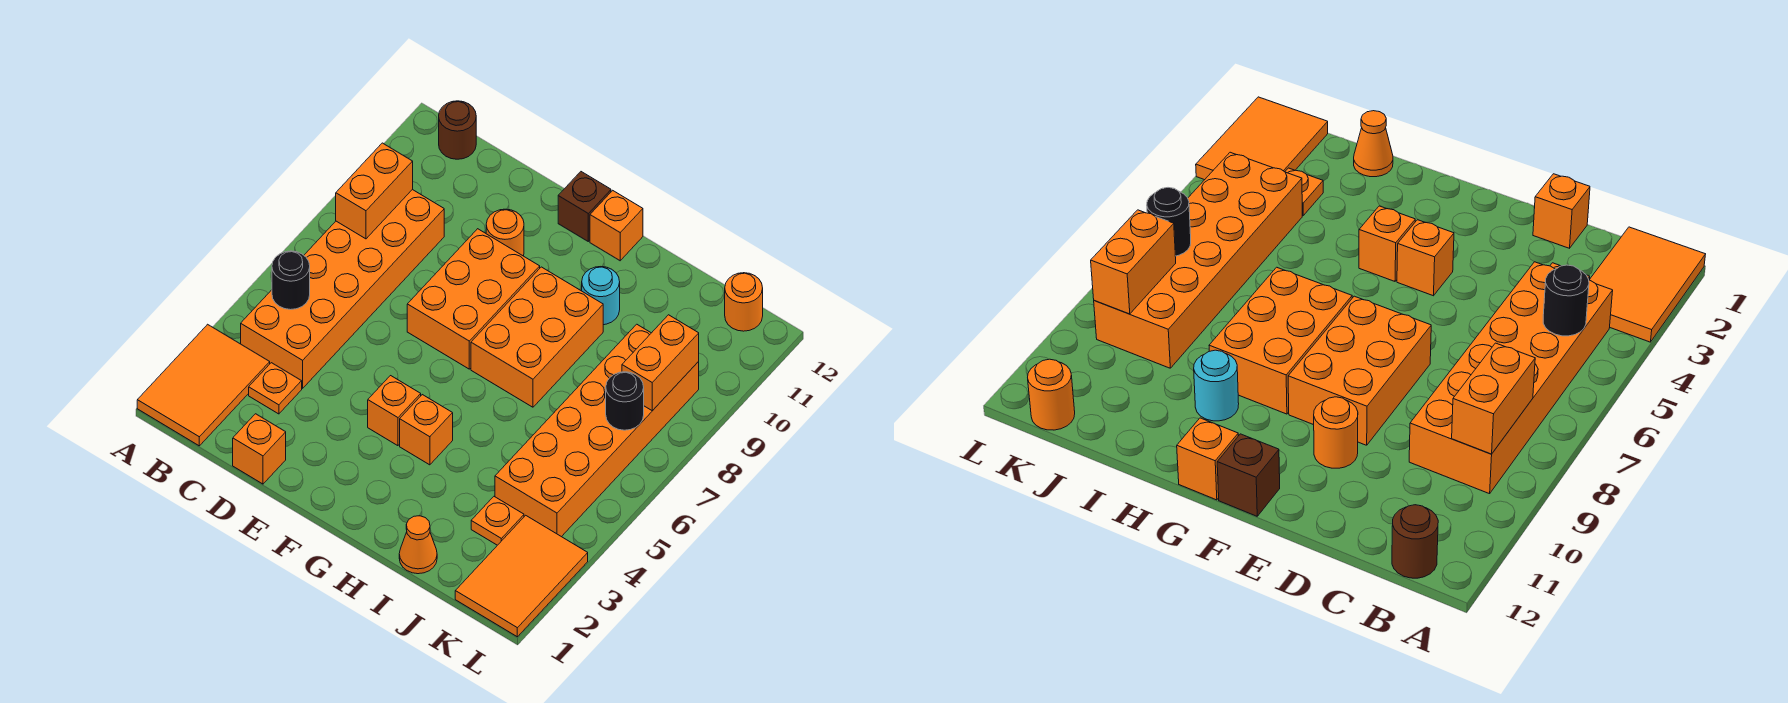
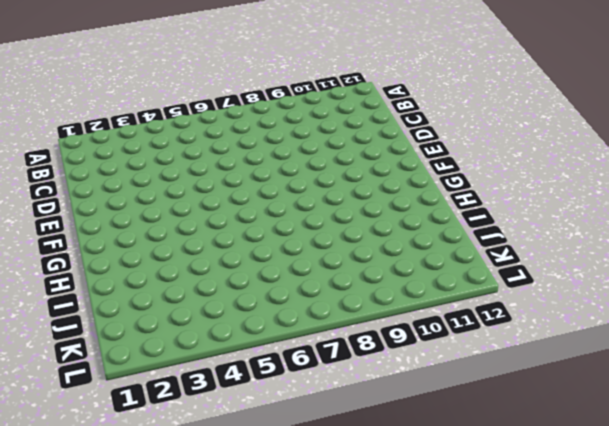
none -> orange tile A1:B3 level 1
none -> orange brick B4:C9 level 1
none -> brown round brick B12 level 1

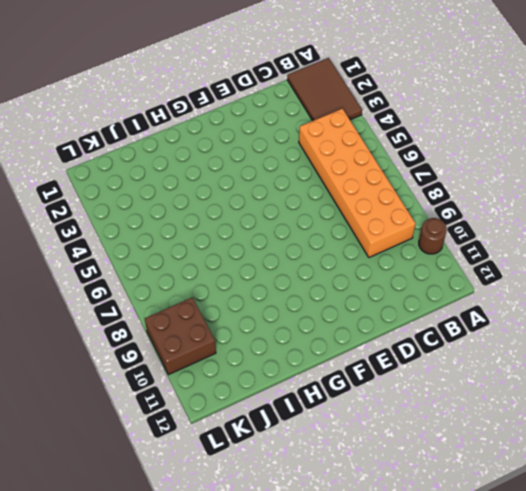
brown tile A1:B3 level 1 -> orange tile A1:B3 level 1
brown round brick A10 level 1 -> brown round brick B12 level 1
brown brick K9:L10 level 1 -> orange brick J4:K9 level 1
none -> orange plate C3 level 1
none -> orange brick D1 level 1
none -> orange brick E7:F9 level 1

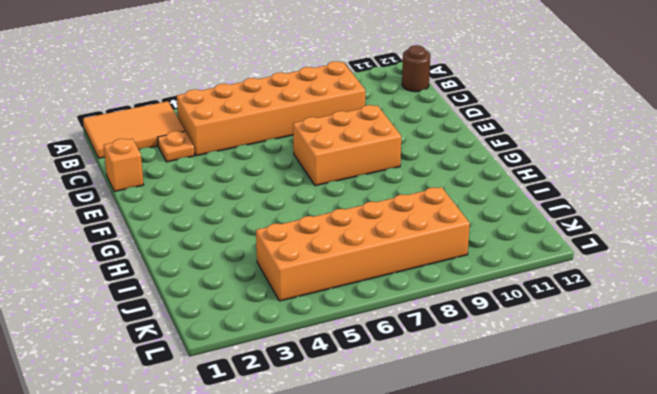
none -> orange round brick E10 level 1
none -> orange brick F4 level 1
none -> brown brick F12 level 1

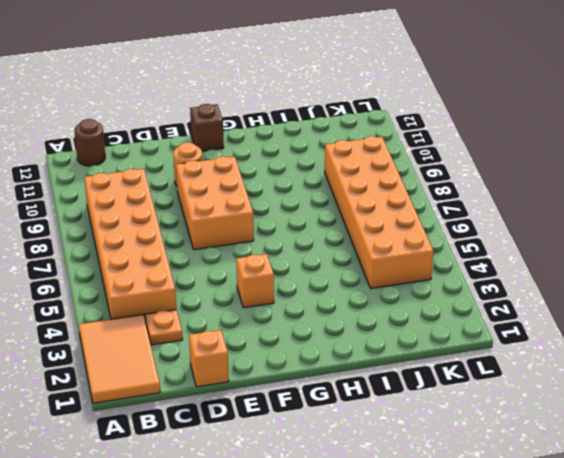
none -> orange brick G4 level 1
none -> orange brick G7:H9 level 1
none -> orange brick G12 level 1

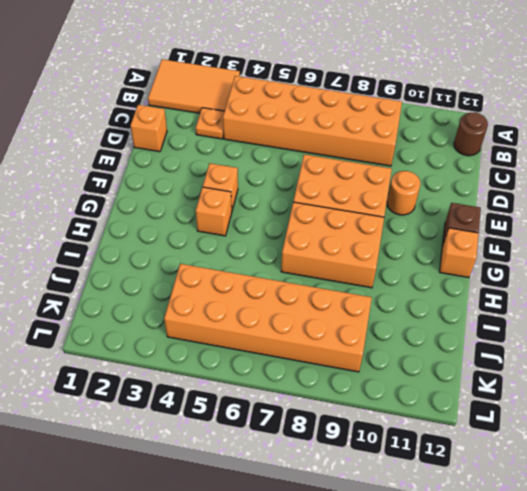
none -> cyan round brick H10 level 1
none -> orange cone I1 level 1
none -> orange plate J3 level 1

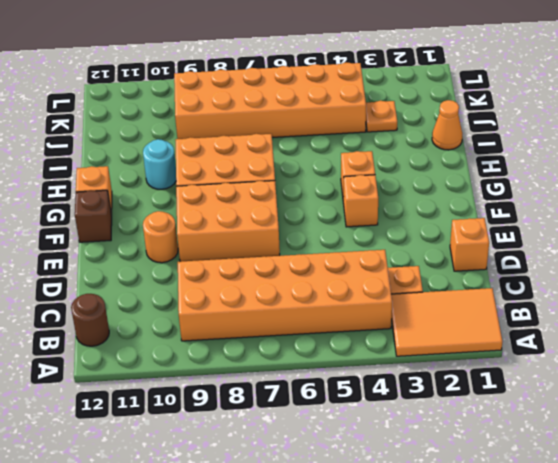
none -> orange tile K1:L3 level 1
none -> orange round brick K12 level 1
none -> black round brick B5 level 2

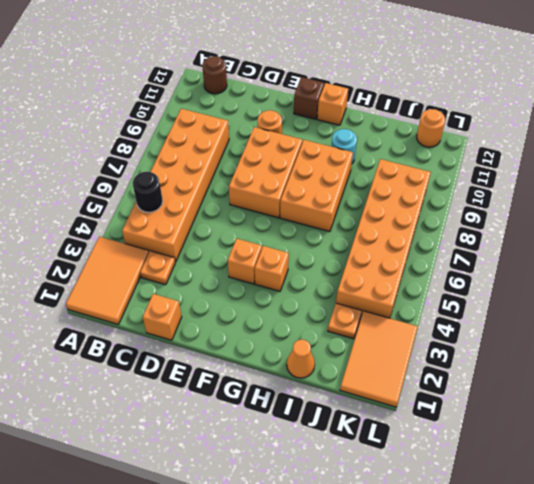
none -> orange brick B8:B9 level 2
none -> black round brick K7 level 2
none -> orange brick K8:K9 level 2

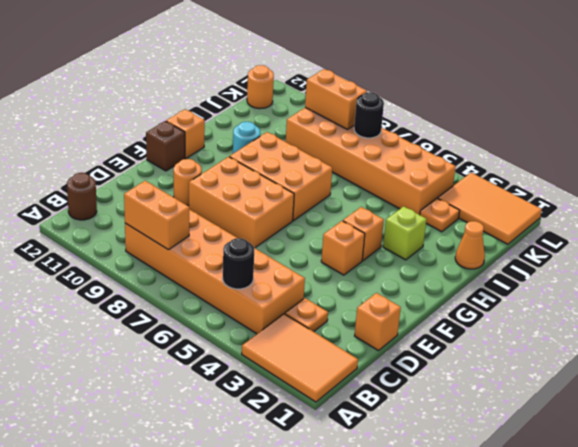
lime brick H3 level 1 -> none

